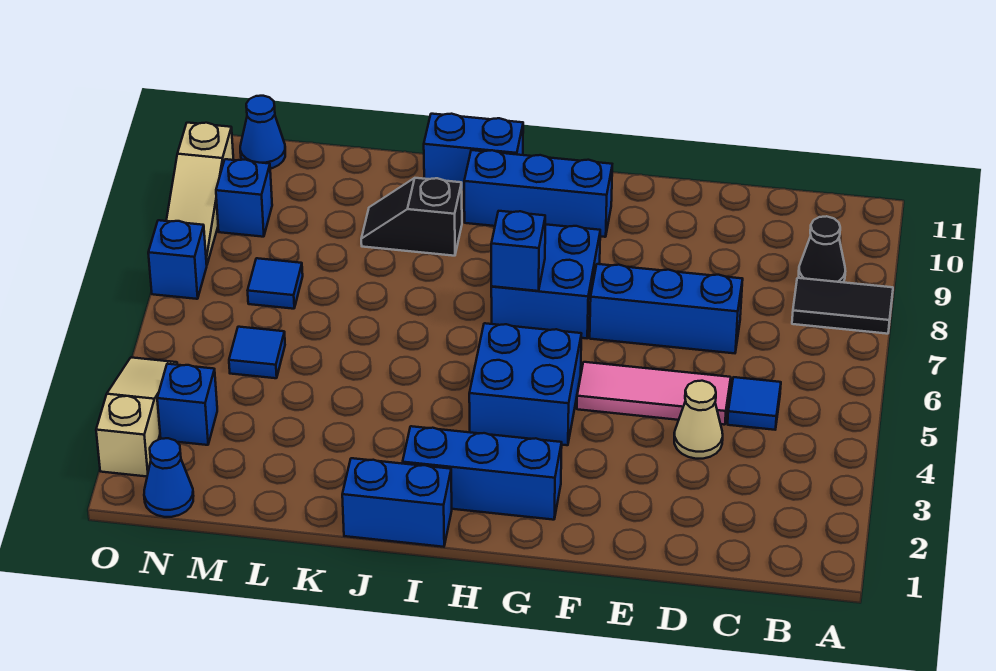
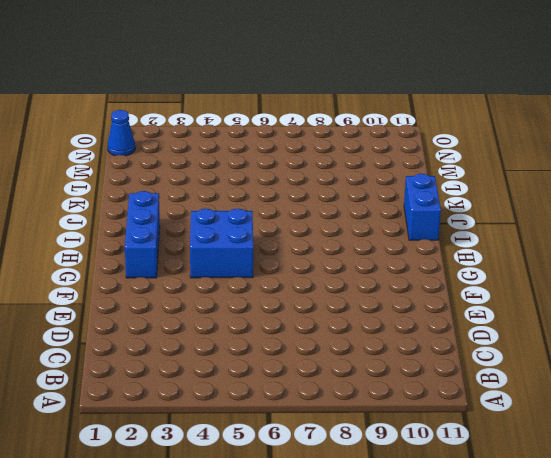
none -> black tile A8:B8 level 1
none -> black cone B9 level 1
none -> blue tile C5 level 1

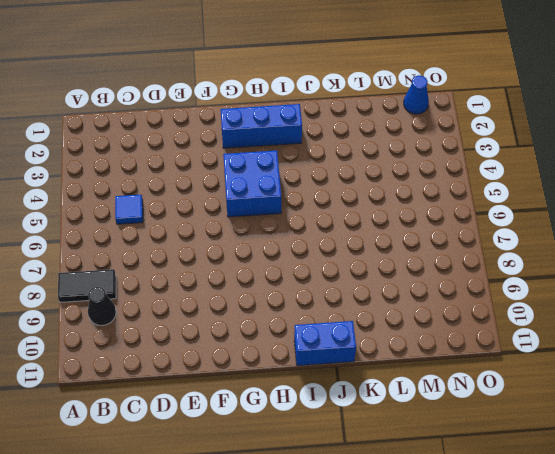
none -> tan cone D4 level 1
none -> pink tile D5:F5 level 1
none -> blue brick D7:F7 level 1

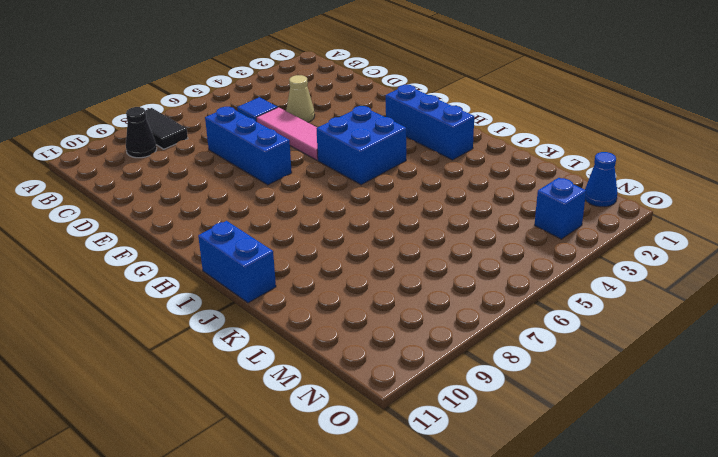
none -> blue brick G7:H8 level 1
none -> blue brick G10:I10 level 1
none -> blue brick I1:J1 level 1

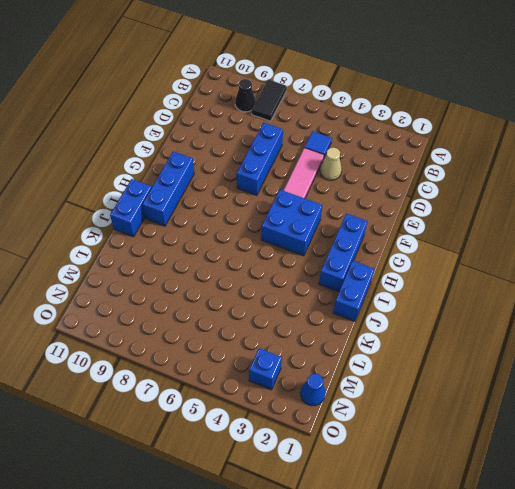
none -> blue brick G7:H8 level 1
none -> black slope J9:K9 level 1 top J
none -> blue tile M5 level 1

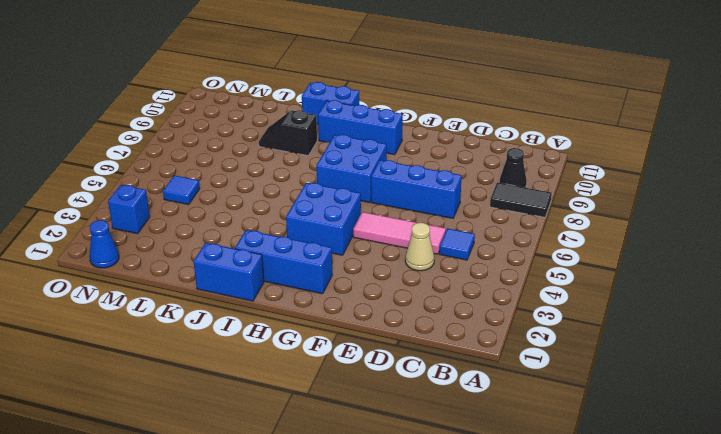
none -> blue tile M7 level 1
none -> blue brick N9 level 1
none -> blue cone N11 level 1

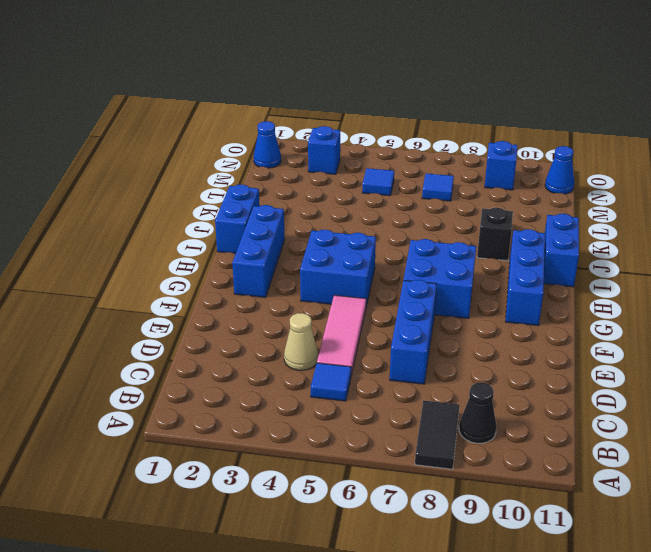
none -> tan slope O2:O4 level 1 top 2
none -> blue brick O7 level 1
none -> tan slope O8:O10 level 1 top 10

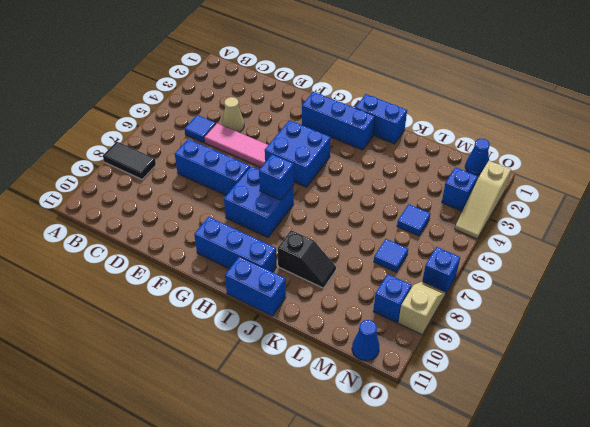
tan slope O8:O9 level 1 top 9 -> tan slope O8:O10 level 1 top 10
none -> black cone B9 level 1

